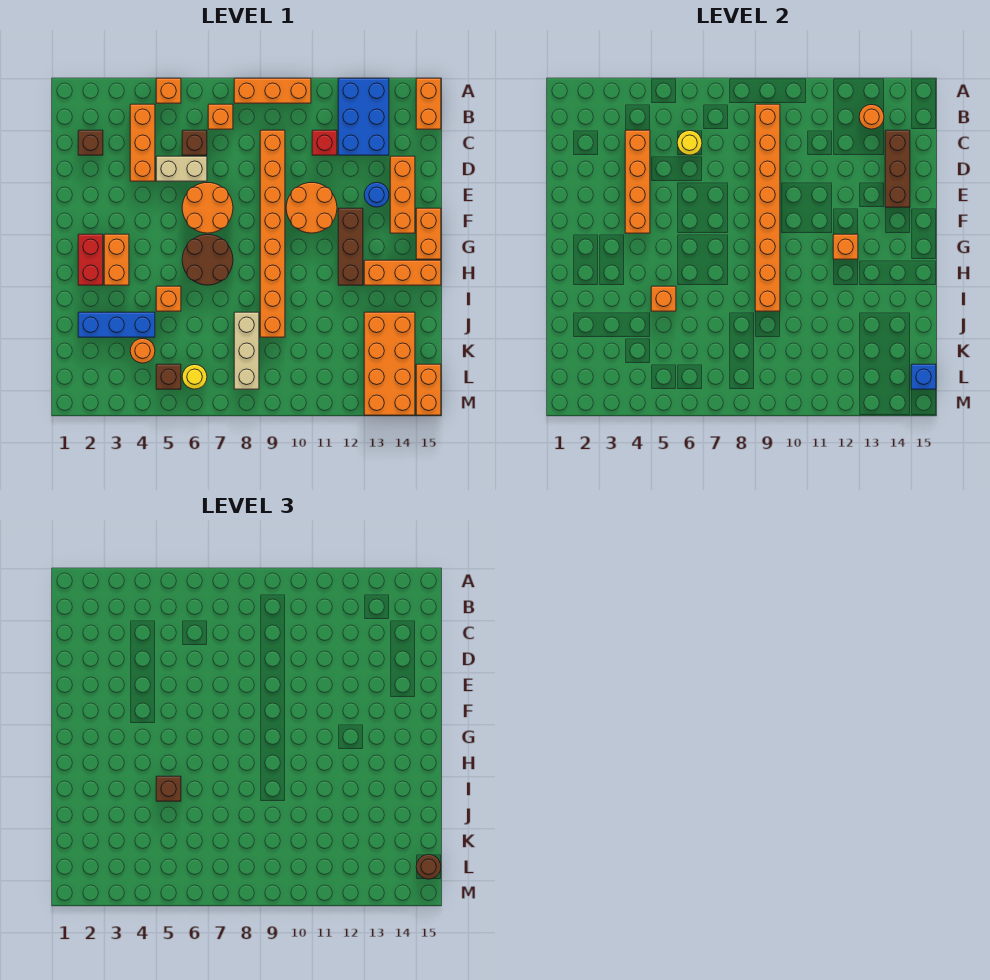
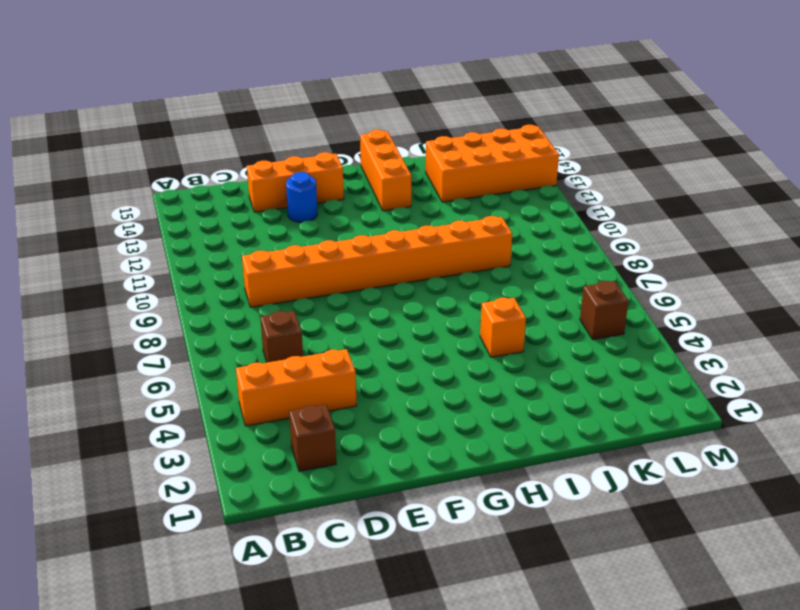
none -> orange brick A5 level 1
none -> orange brick A8:A10 level 1
none -> blue brick A12:C13 level 1
none -> orange brick A15:B15 level 1

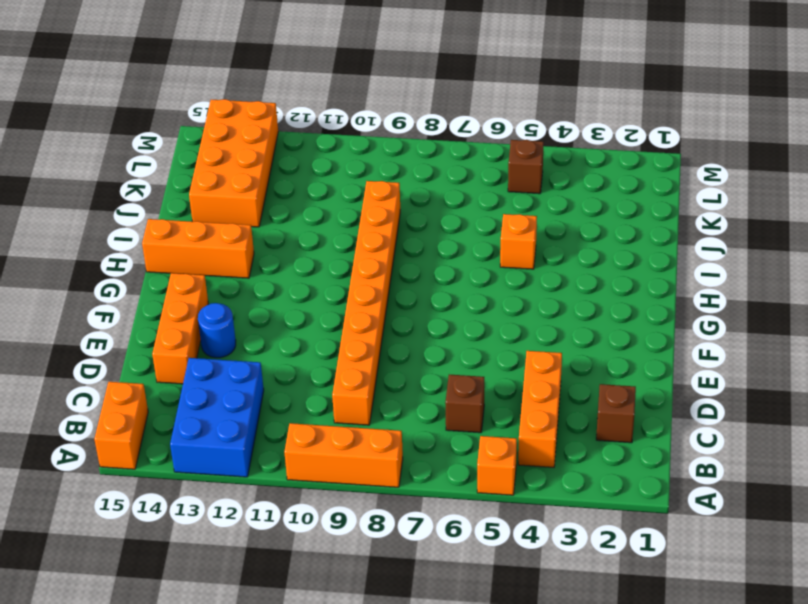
none -> orange brick B7 level 1
none -> red brick C11 level 1
none -> tan brick D5:D6 level 1
none -> orange round brick E6:F7 level 1

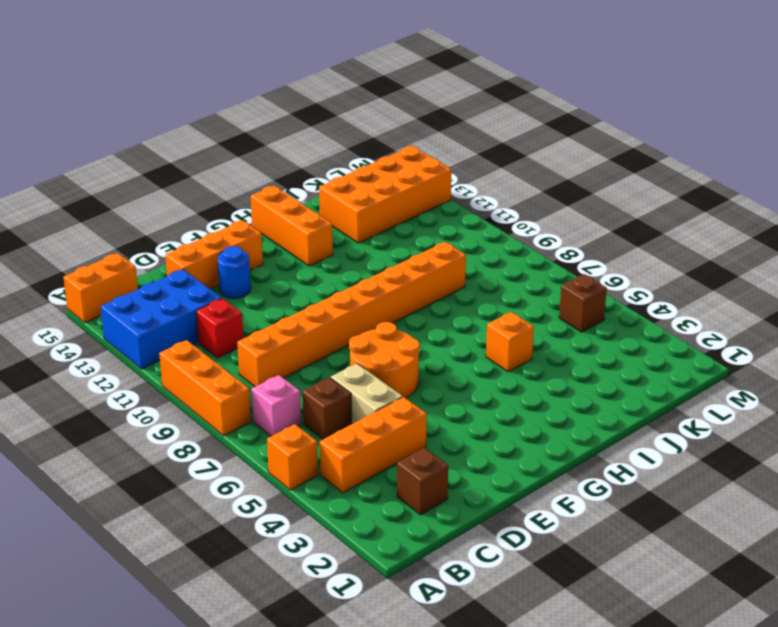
pink brick B7 level 1 -> orange brick B7 level 1
none -> orange round brick E10:F11 level 1
none -> brown brick F12:H12 level 1
none -> orange brick F15:G15 level 1
none -> red brick G2:H2 level 1

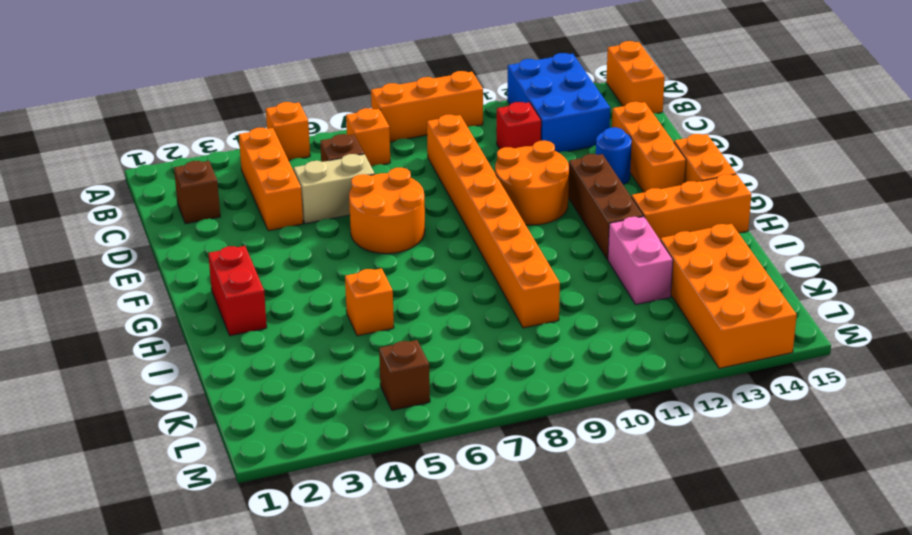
pink brick I12:J12 level 1 -> none
none -> orange brick G3:H3 level 1
none -> brown round brick G6:H7 level 1
none -> blue brick J2:J4 level 1
none -> tan brick J8:L8 level 1

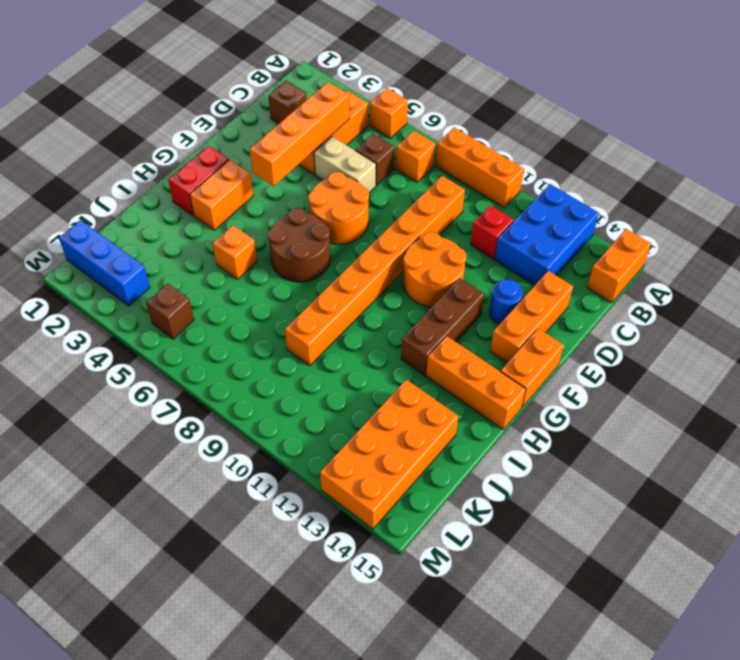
blue brick L1:L3 level 1 -> blue brick J2:J4 level 1
none -> tan brick J8:L8 level 1
none -> orange round brick K4 level 1
none -> yellow round brick L6 level 1
none -> orange brick L15:M15 level 1

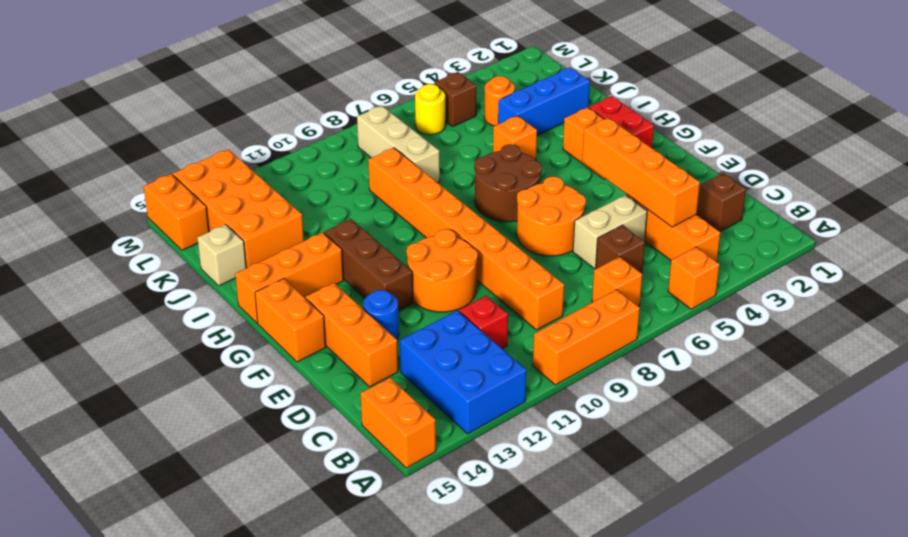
tan brick J15 level 1 -> none
none -> orange brick B9:I9 level 2
none -> orange round brick B13 level 2
none -> yellow round brick C6 level 2
none -> brown brick C14:E14 level 2

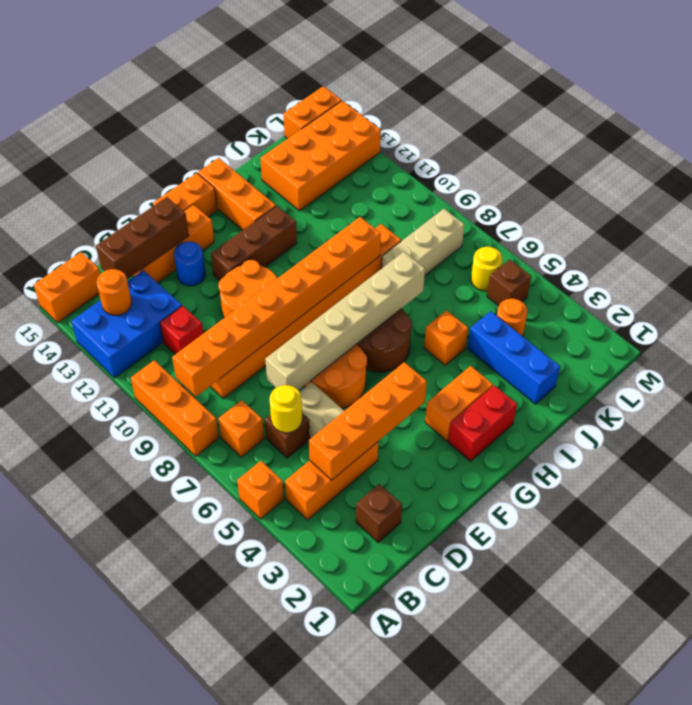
tan brick D7:I7 level 2 -> none
none -> orange brick G12 level 2
none -> orange brick I5 level 2
none -> blue brick L15 level 2
none -> brown brick I5 level 3

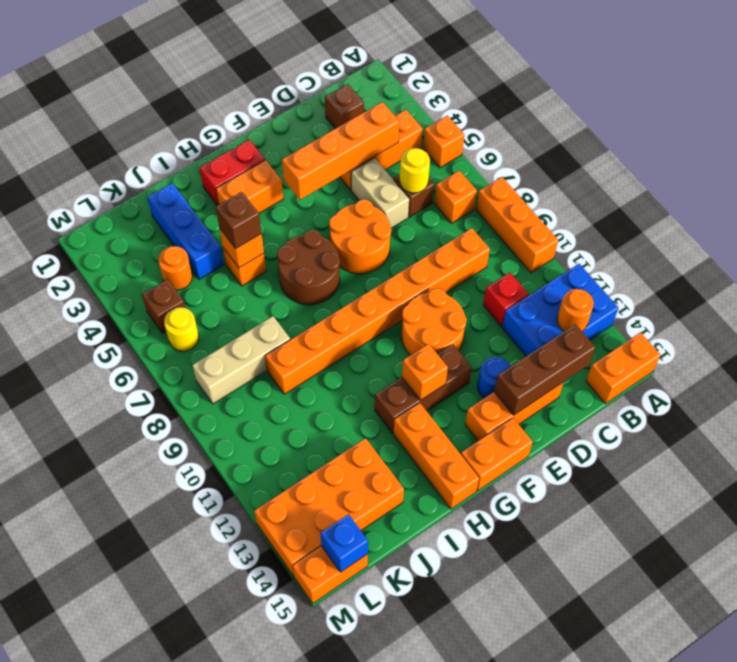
none -> orange brick B9:I9 level 2
none -> brown round brick L15 level 3

